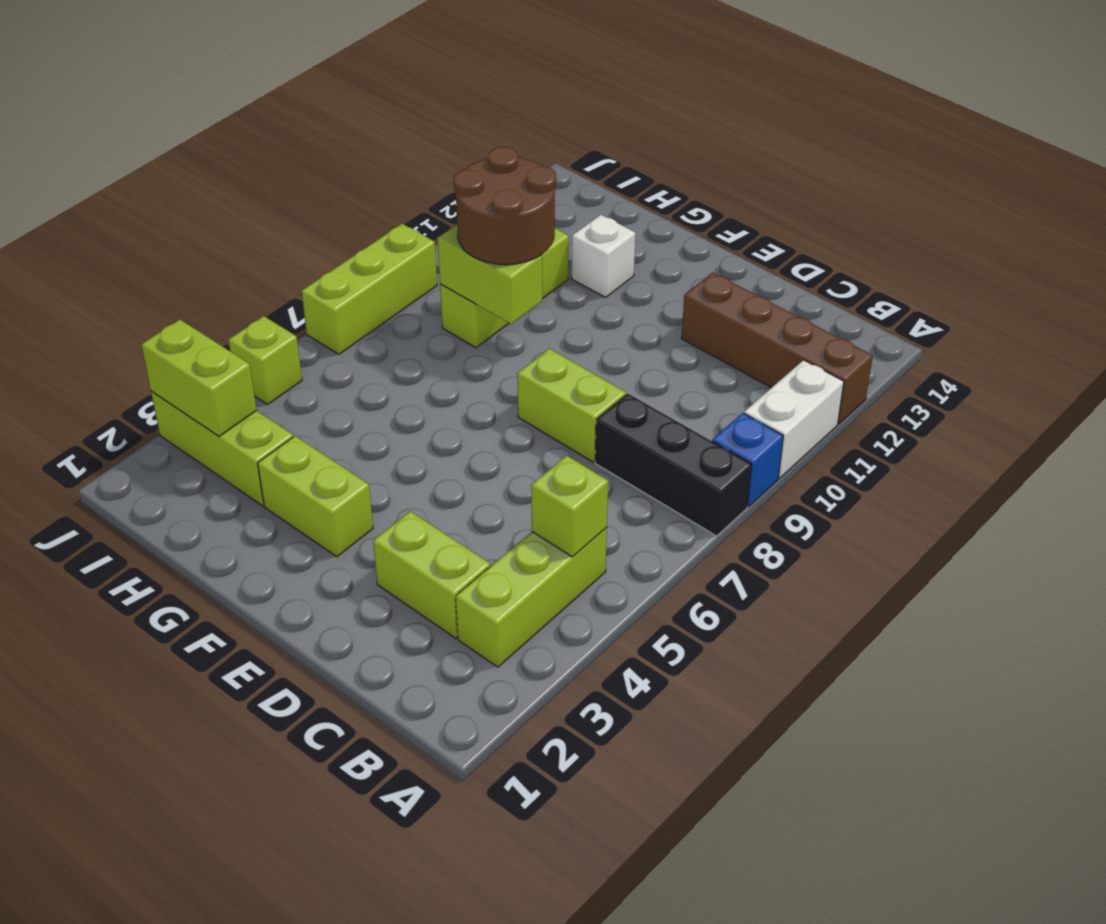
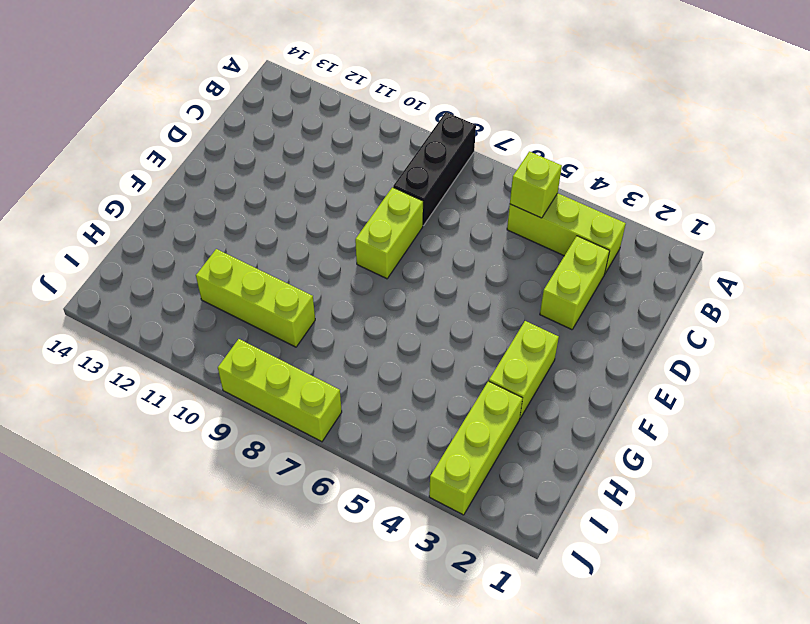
none -> blue brick A9 level 1
none -> white brick A10:A11 level 1
none -> brown brick A12:D12 level 1

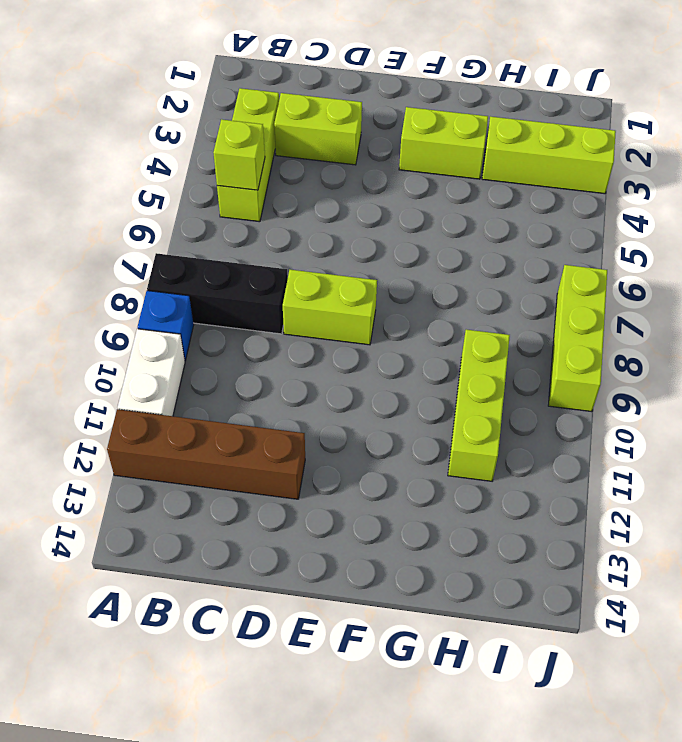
none -> white brick G12 level 1
none -> lime brick J5 level 1
none -> lime brick G9:H9 level 2

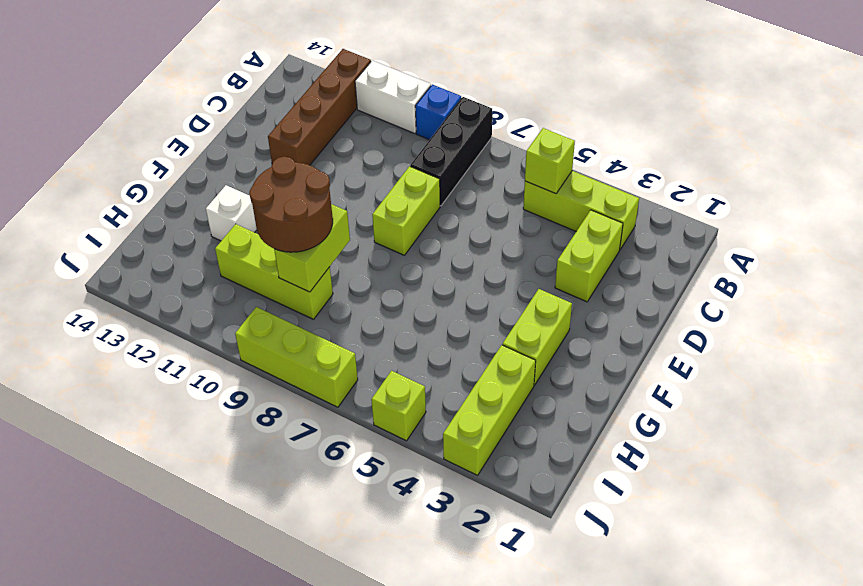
none -> lime brick I3:J3 level 2

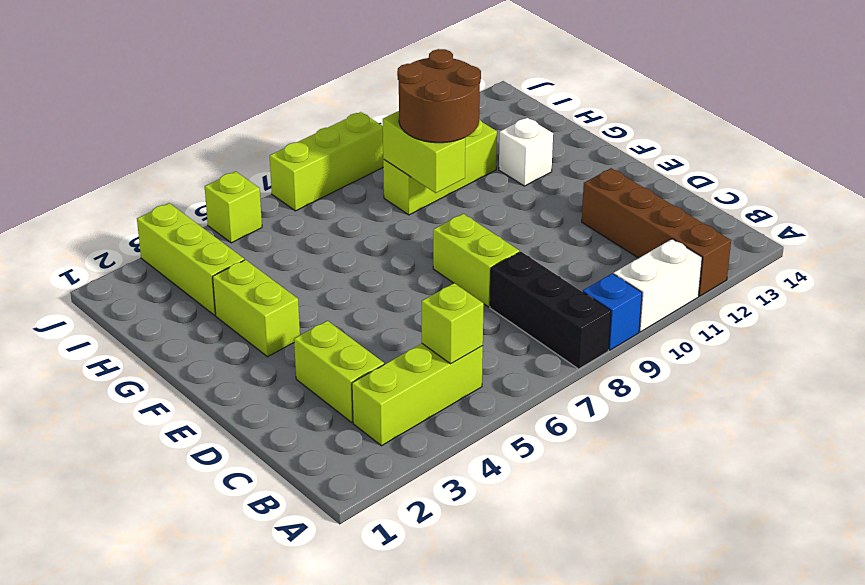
none -> lime brick I3:J3 level 2

